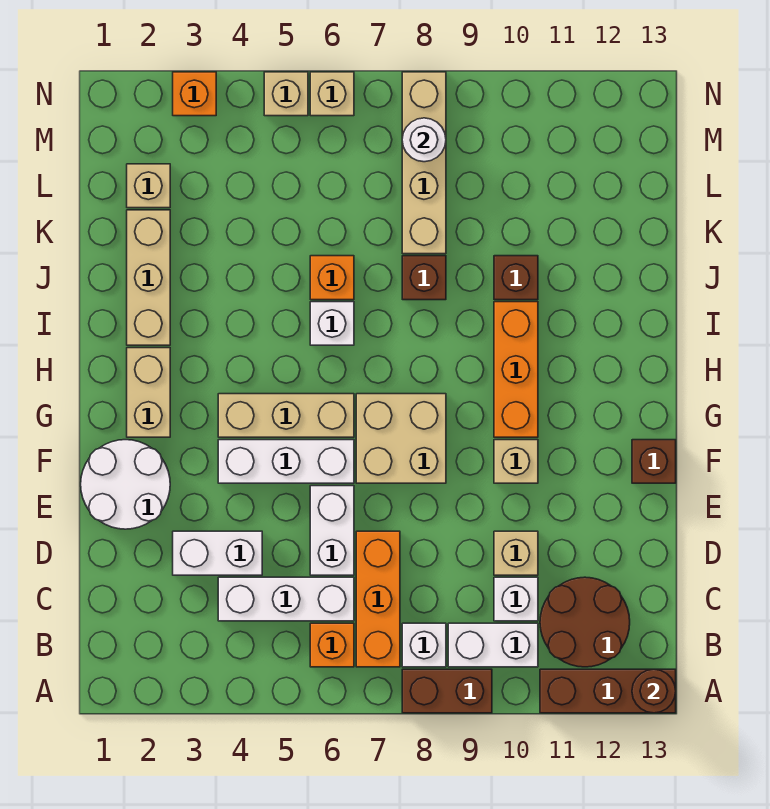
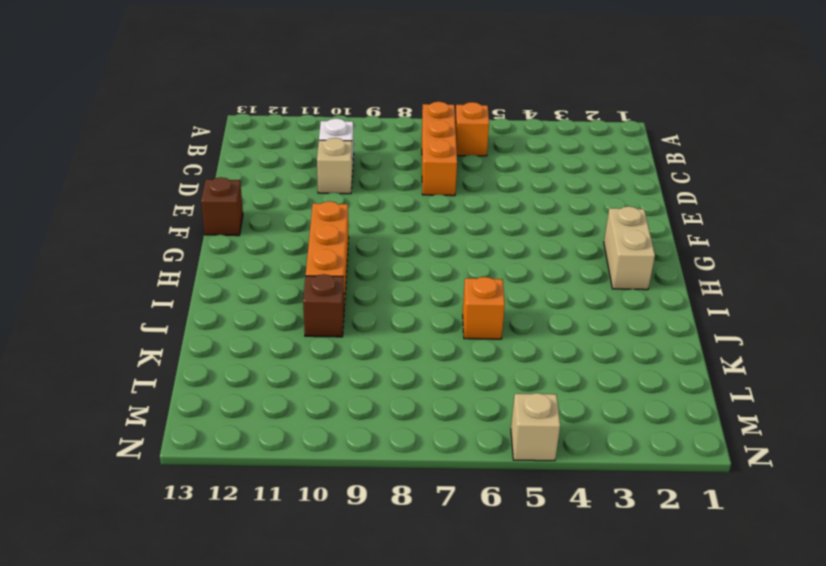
none -> brown brick A8:A9 level 1
none -> brown brick A11:A13 level 1
none -> white brick B8 level 1
none -> white brick B9:B10 level 1

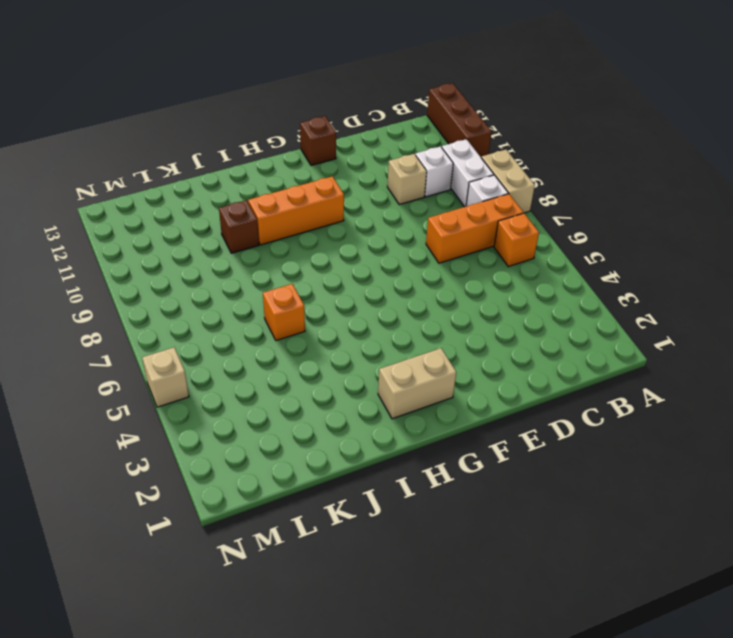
tan brick A8:A9 level 1 -> brown brick A8:A9 level 1
none -> brown round brick B11:C12 level 1
none -> white brick C4:C6 level 1
none -> white brick D3:D4 level 1
none -> white brick D6:E6 level 1

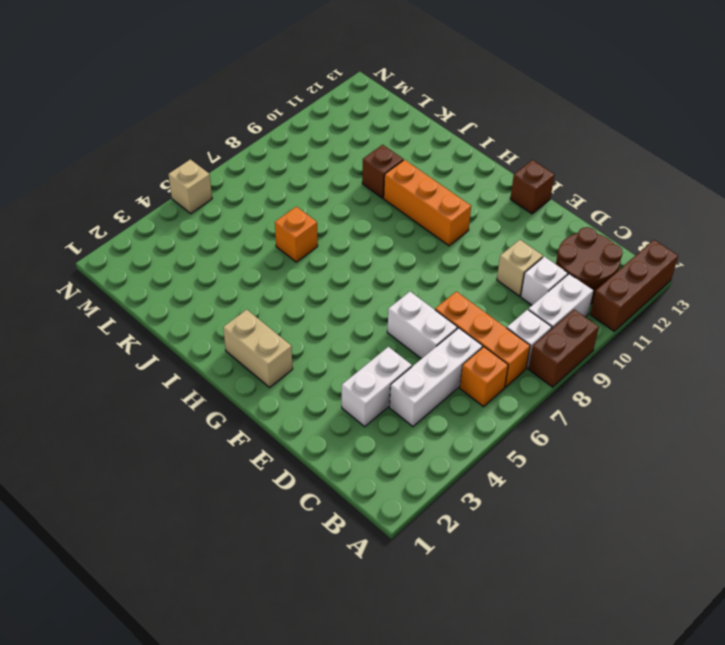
none -> white round brick E1:F2 level 1
none -> white brick F4:F6 level 1
none -> tan brick F7:G8 level 1
none -> tan brick F10 level 1

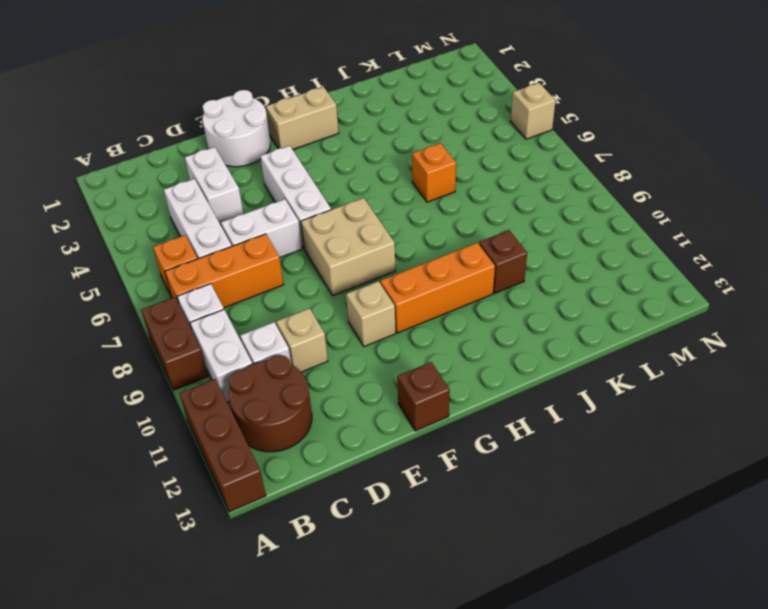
none -> tan brick G4:G6 level 1
none -> tan brick I2:K2 level 1
none -> white brick I6 level 1
none -> brown brick J8 level 1

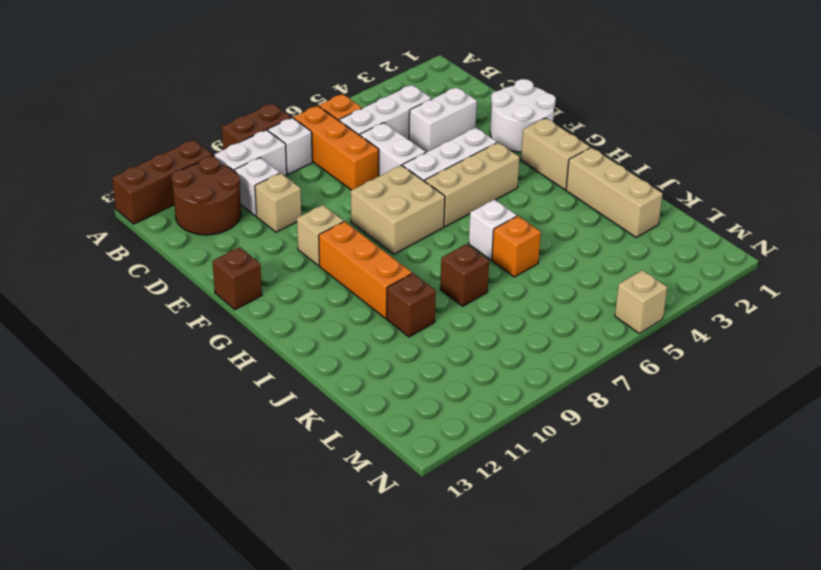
none -> tan brick K8:N8 level 1
none -> tan brick L2 level 1
none -> orange brick N3 level 1
none -> tan brick N6 level 1

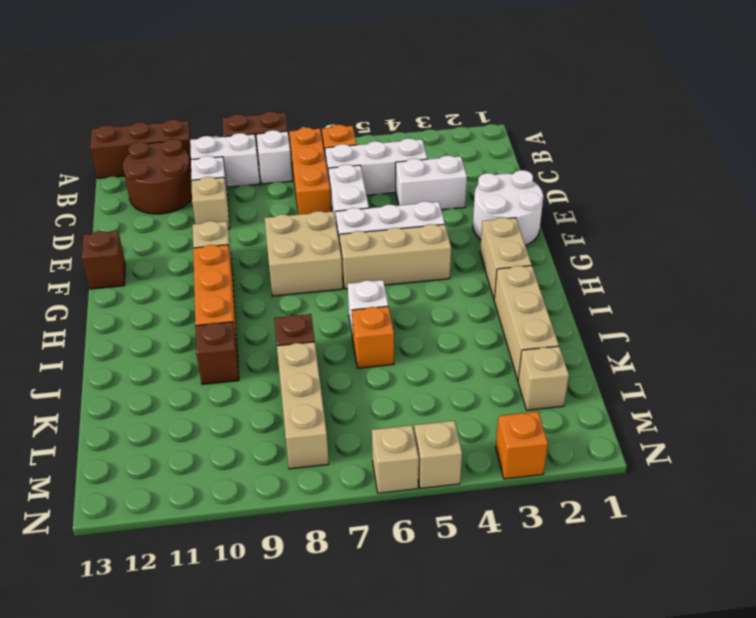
tan brick K8:M8 level 1 -> tan brick K8:N8 level 1
none -> brown round brick A13 level 2
none -> white round brick M8 level 2

